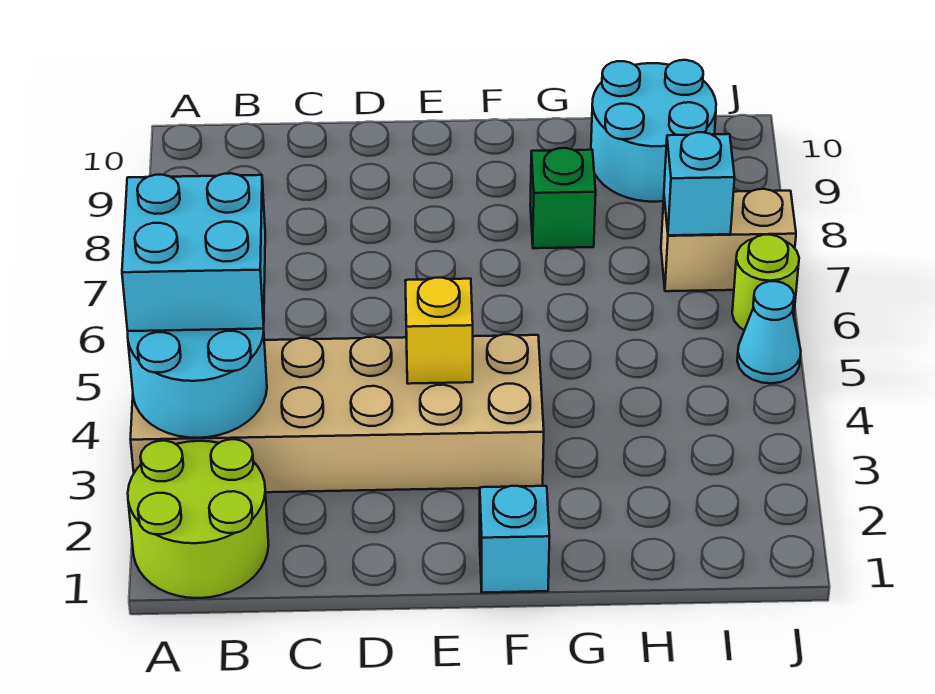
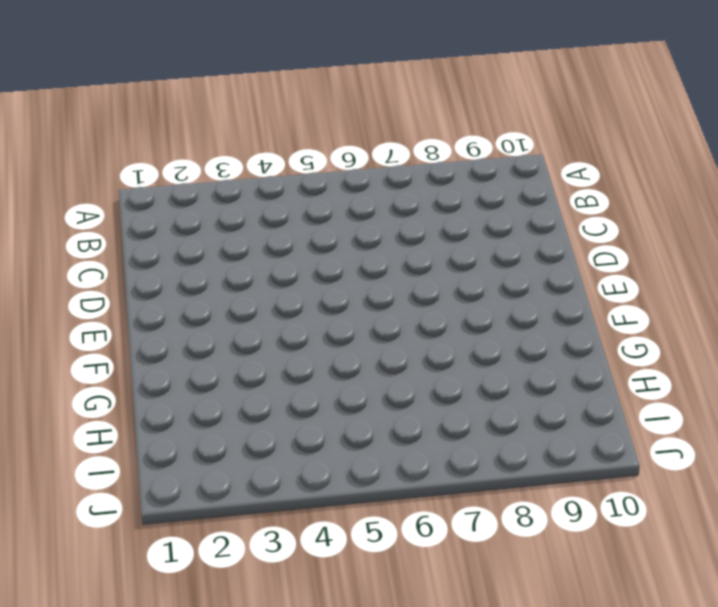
none -> lime round brick A1:B2 level 1
none -> tan brick A3:F4 level 1
none -> cyan brick F1 level 1

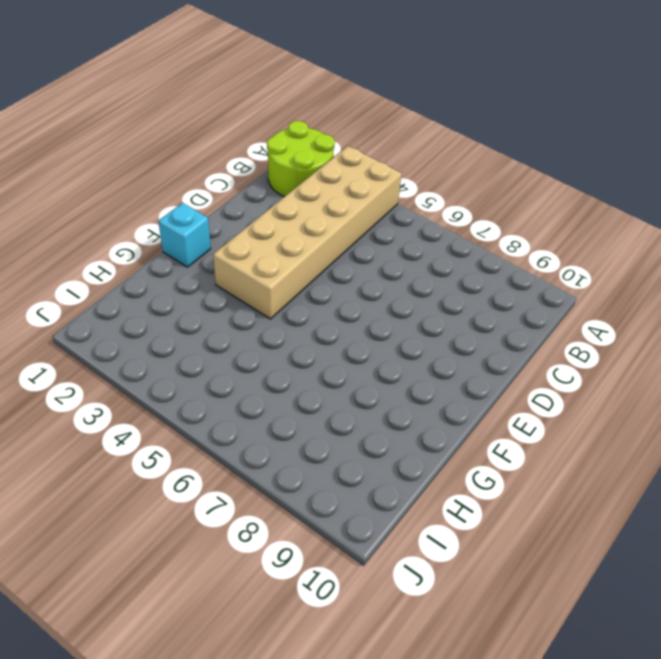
none -> green brick G8 level 1
none -> cyan round brick H9:I10 level 1
none -> tan brick I7:J7 level 1

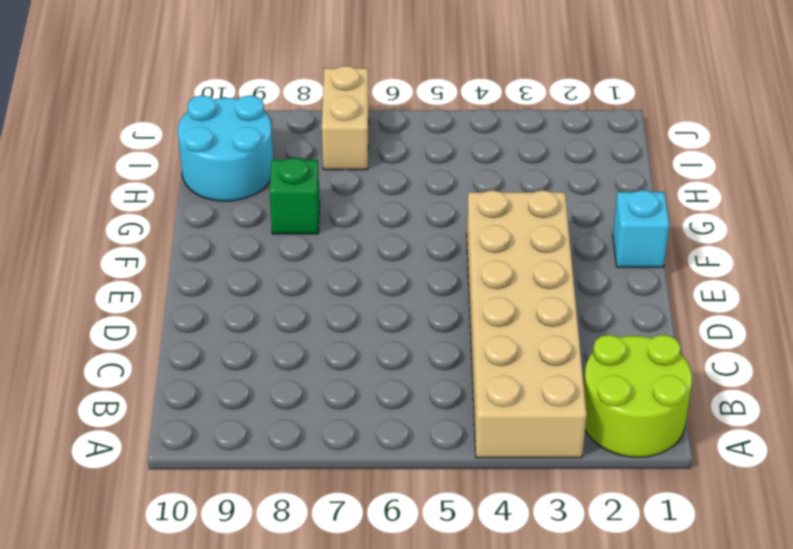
none -> cyan cone J5 level 1
none -> lime round brick J6 level 1
none -> cyan round brick A3:B4 level 2

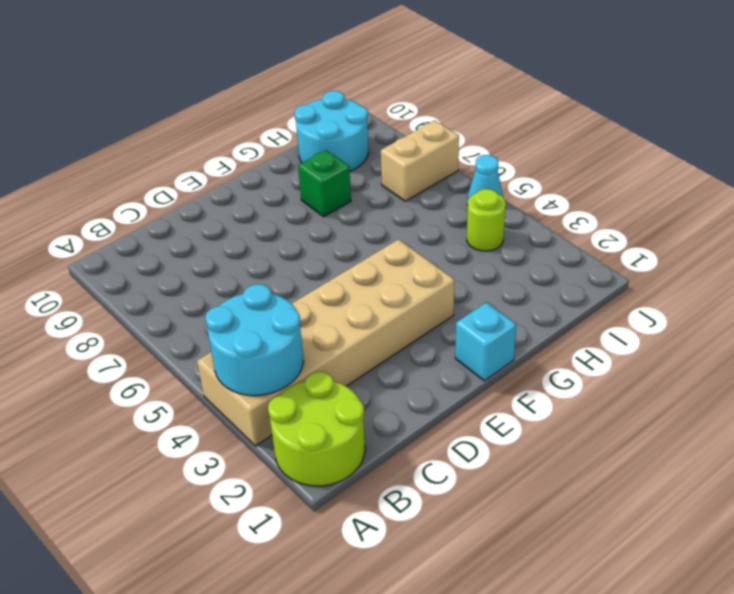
lime round brick I4 level 1 -> lime round brick J6 level 1
none -> yellow brick E4 level 2
none -> cyan brick I7 level 2
none -> cyan brick A4:B5 level 3

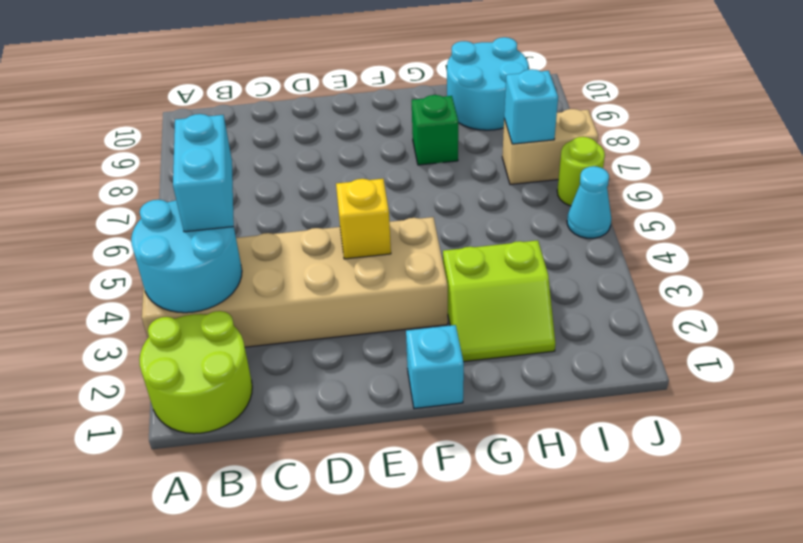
cyan brick B4:B5 level 3 -> cyan brick A4:B5 level 3
lime slope G2:H3 level 1 top 3 -> none

